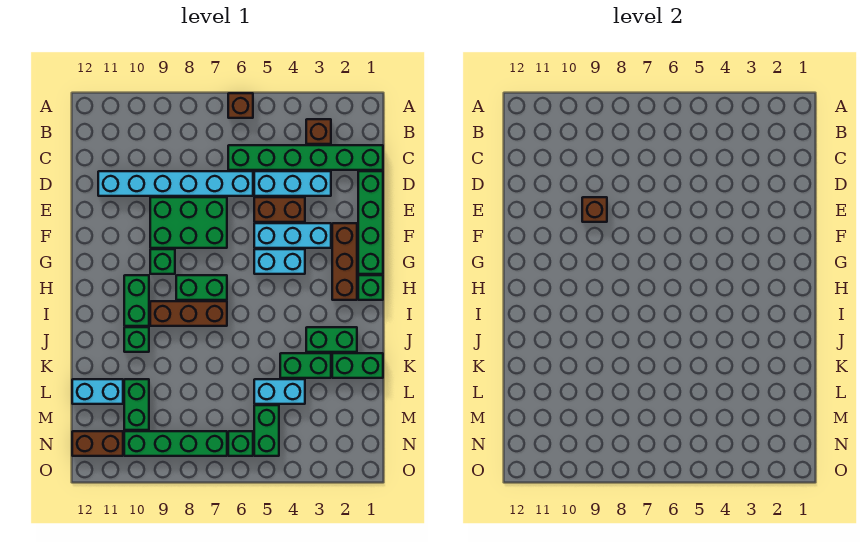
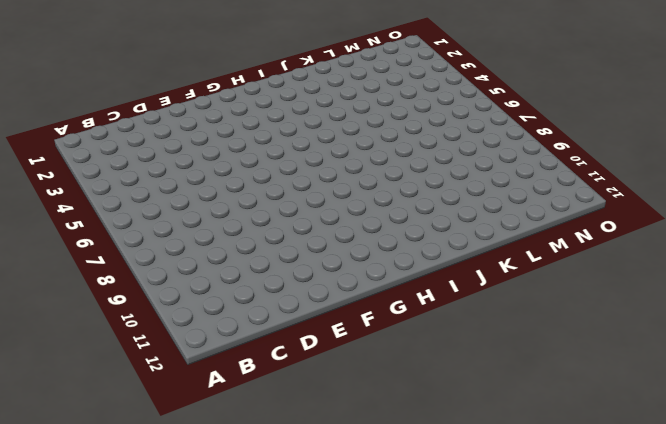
none -> brown brick A6 level 1
none -> brown brick B3 level 1
none -> green brick C1:C6 level 1

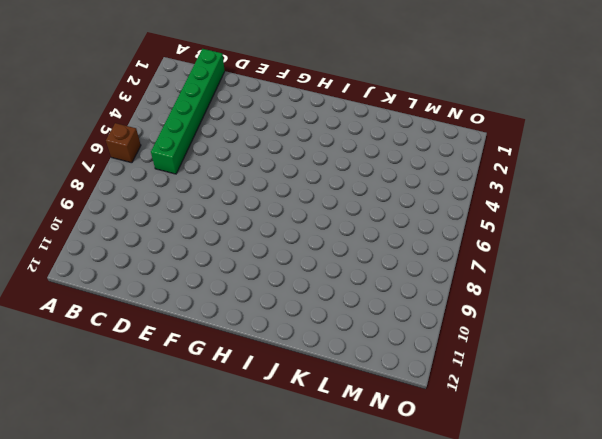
none -> brown brick B3 level 1
none -> green brick D1:G1 level 1
none -> cyan brick D3:D5 level 1

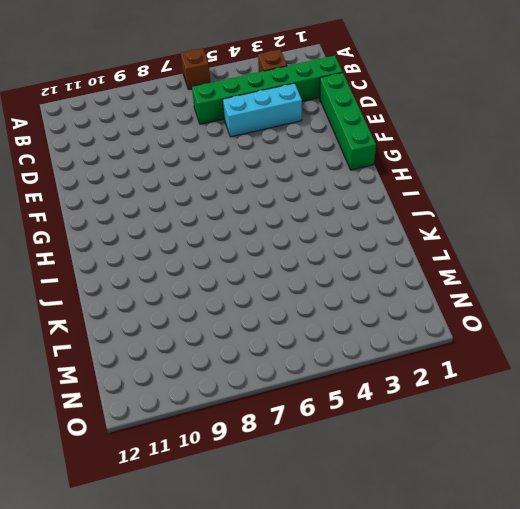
none -> cyan brick D6:D11 level 1
none -> brown brick E4:E5 level 1
none -> green brick E7:F9 level 1

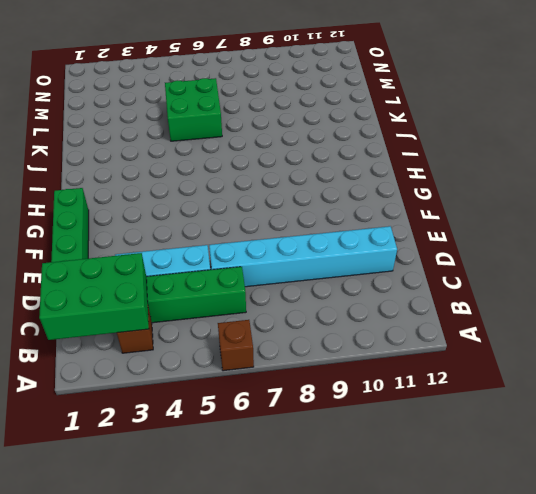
green brick B1:C3 level 2 -> green brick E7:F9 level 1
green brick K5:L6 level 1 -> cyan brick L4:L5 level 1
none -> brown brick E4:E5 level 1
none -> brown brick F2:H2 level 1
none -> cyan brick F3:F5 level 1

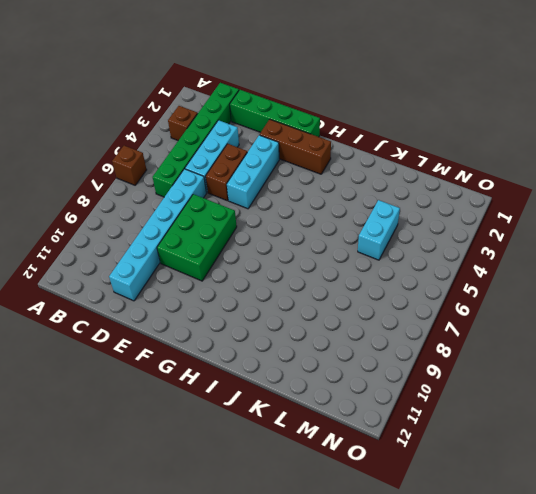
none -> cyan brick G4:G5 level 1
none -> green brick G9 level 1
none -> green brick H1 level 1

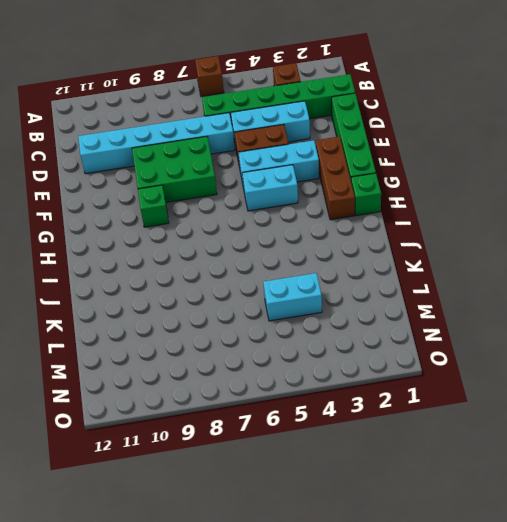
none -> green brick H7:H8 level 1
none -> green brick H10:I10 level 1
none -> brown brick I7:I9 level 1

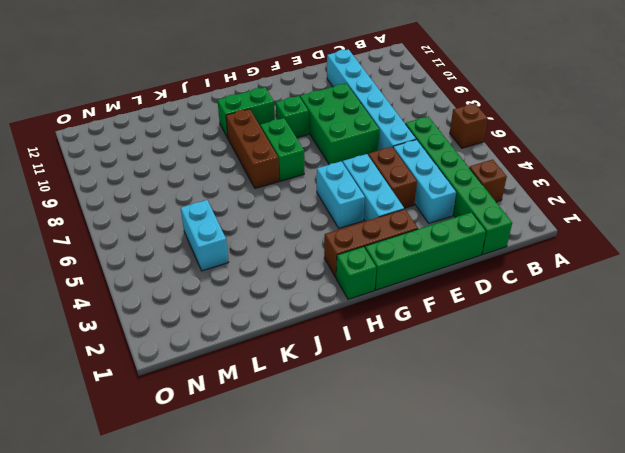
none -> green brick J2:J3 level 1
none -> green brick J10 level 1
none -> green brick K1:K2 level 1

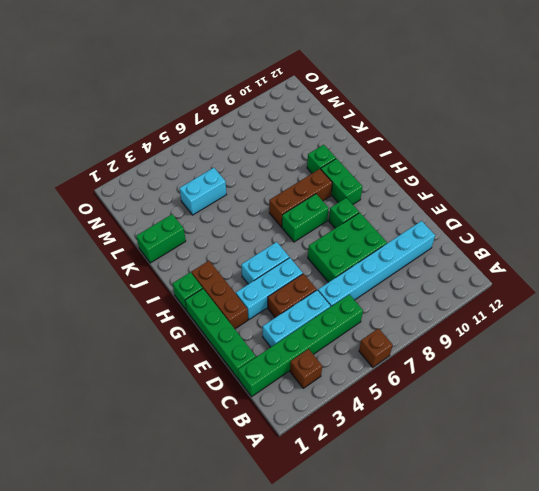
none -> green brick J2:J3 level 1
none -> green brick K3:K4 level 1
none -> green brick L10:M10 level 1

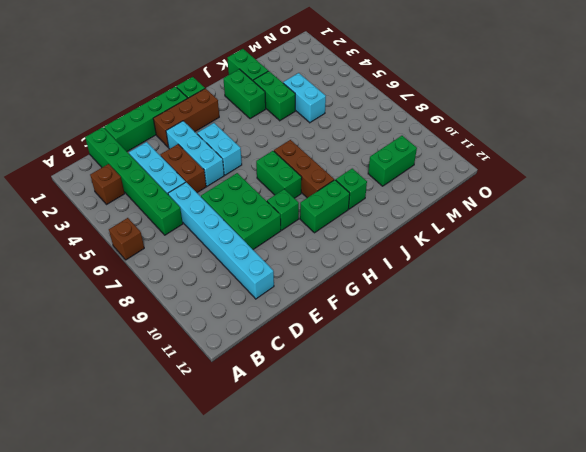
none -> cyan brick L11:L12 level 1
none -> green brick M5:N5 level 1
none -> green brick N6 level 1

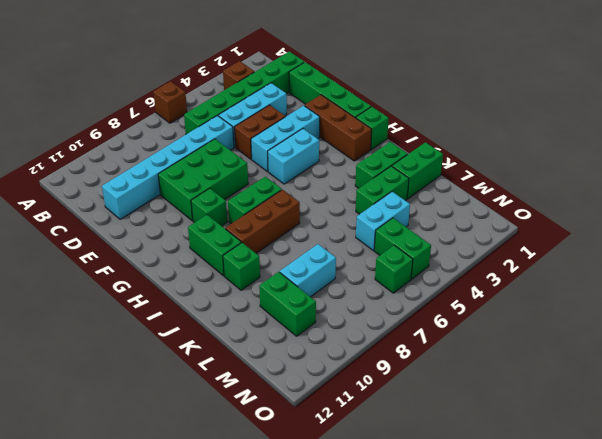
cyan brick L8:L9 level 1 -> cyan brick L11:L12 level 1
none -> green brick N7:N10 level 1
none -> brown brick N11:N12 level 1
none -> brown brick E9 level 2

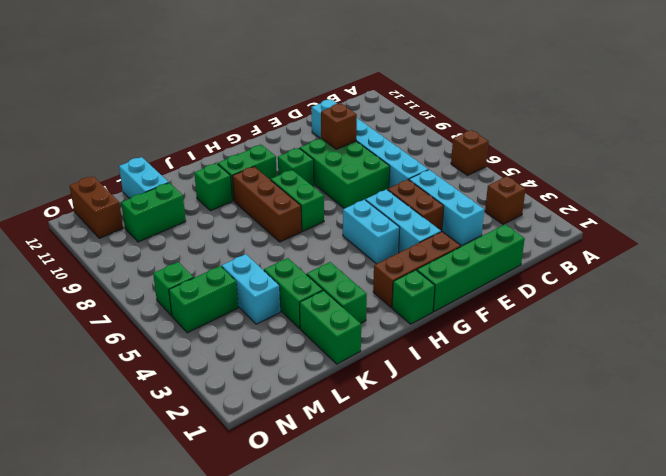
none -> green brick C1:C6 level 1
none -> green brick N7:N10 level 1

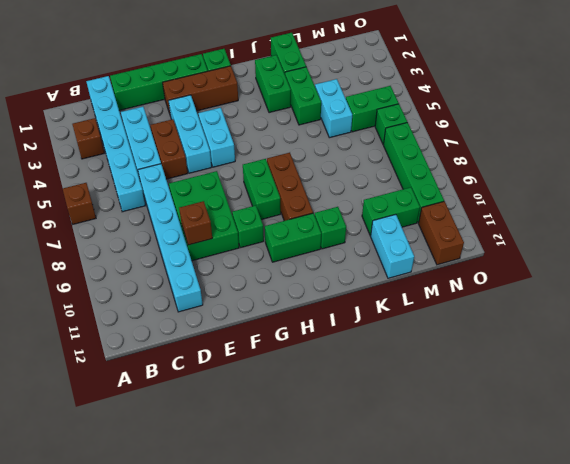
cyan brick C1:C6 level 1 -> green brick C1:C6 level 1

